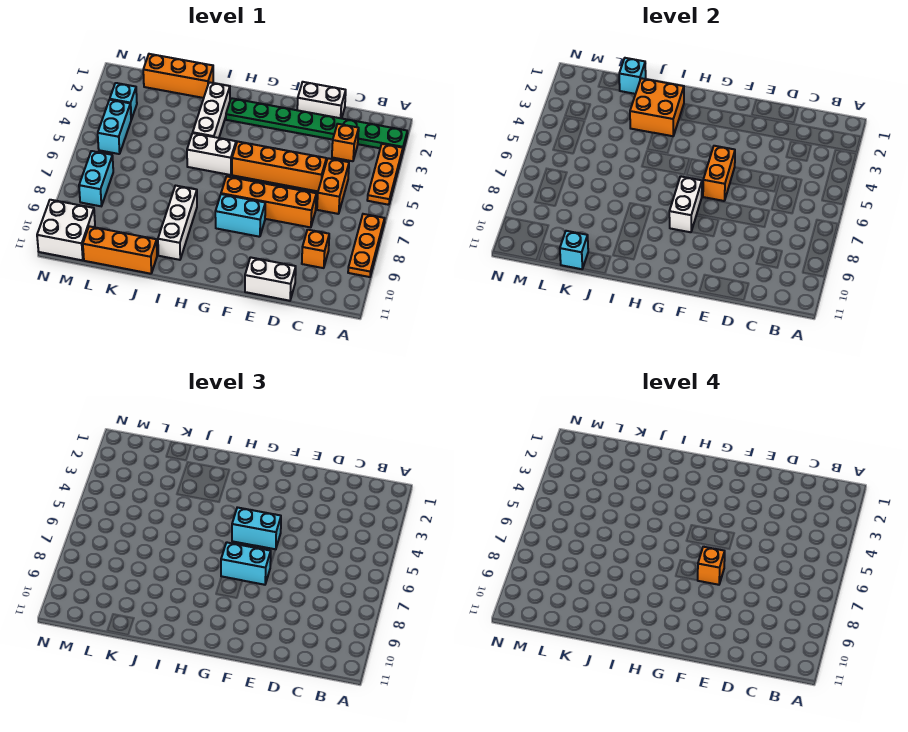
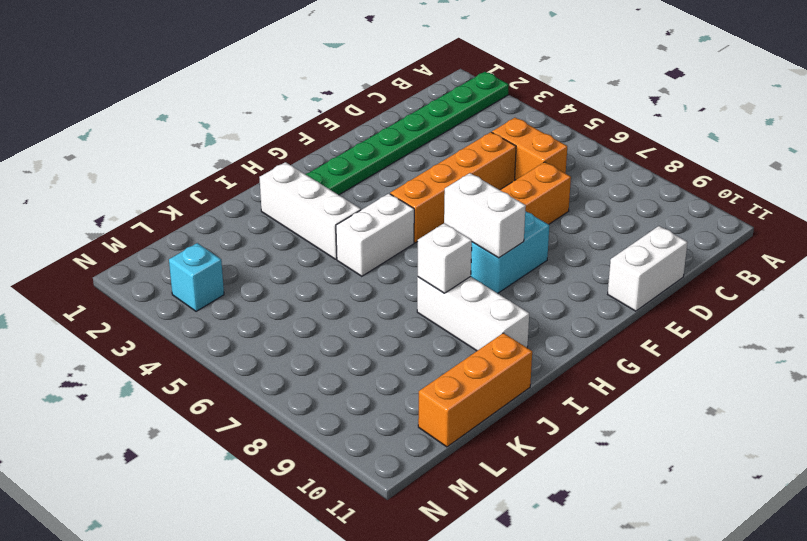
white brick I8 level 2 -> none
none -> orange plate A3:A5 level 1
none -> orange plate A7:A9 level 1
none -> orange brick C3 level 1

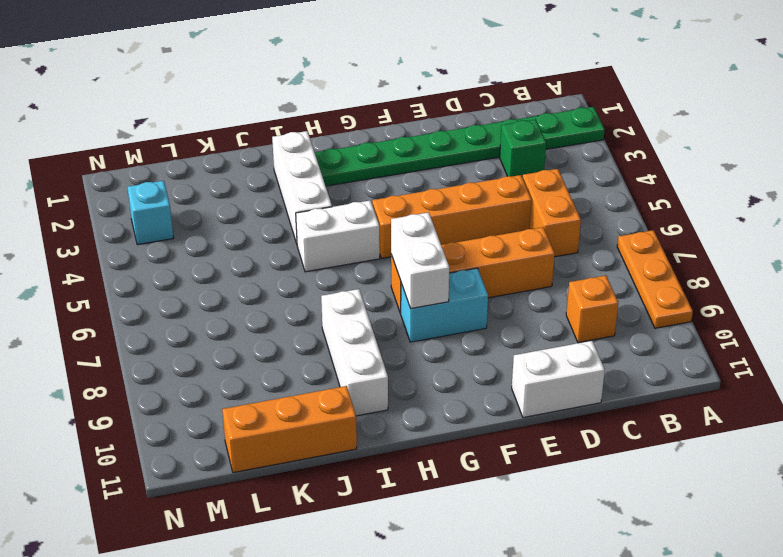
green brick C3 level 1 -> orange brick C3 level 1
none -> orange plate A3:A5 level 1
none -> white brick D1:E1 level 1
none -> orange brick J1:L1 level 1

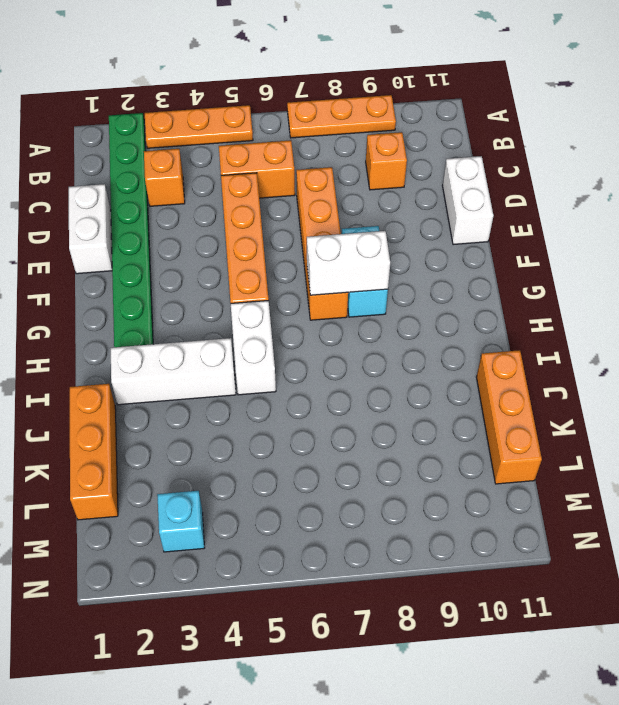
none -> white brick I8:I10 level 1
none -> cyan brick M4:M5 level 1
none -> cyan brick M7:M8 level 1

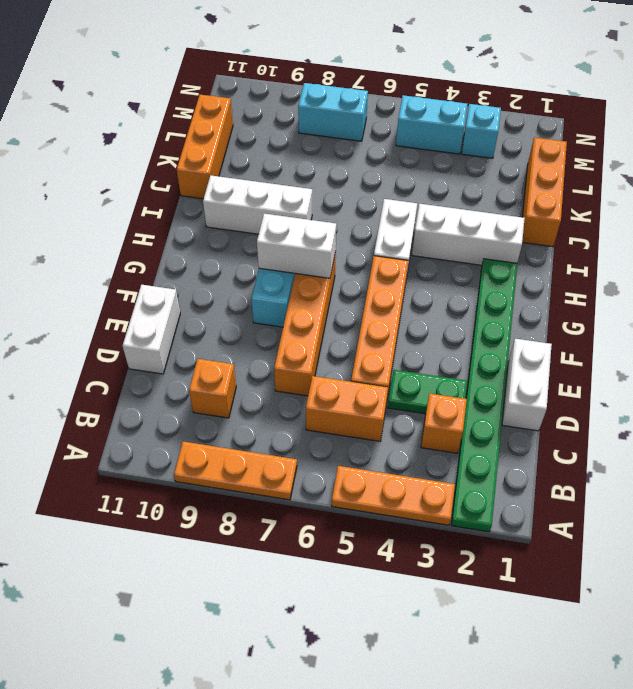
green plate D3:D4 level 1 -> none
none -> white brick M10:N11 level 1
none -> orange brick F5:F6 level 2
none -> orange brick I2:J3 level 2

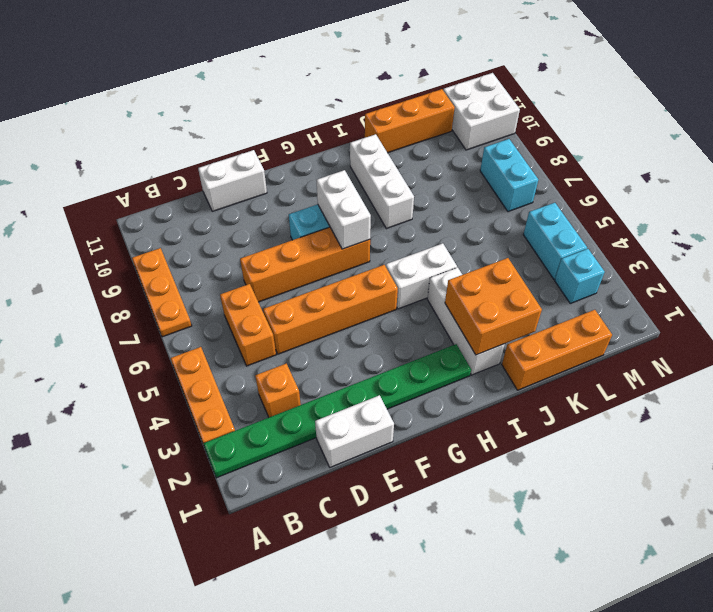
none -> orange brick C9 level 1
none -> orange brick F5:F6 level 2
none -> cyan brick K1 level 2

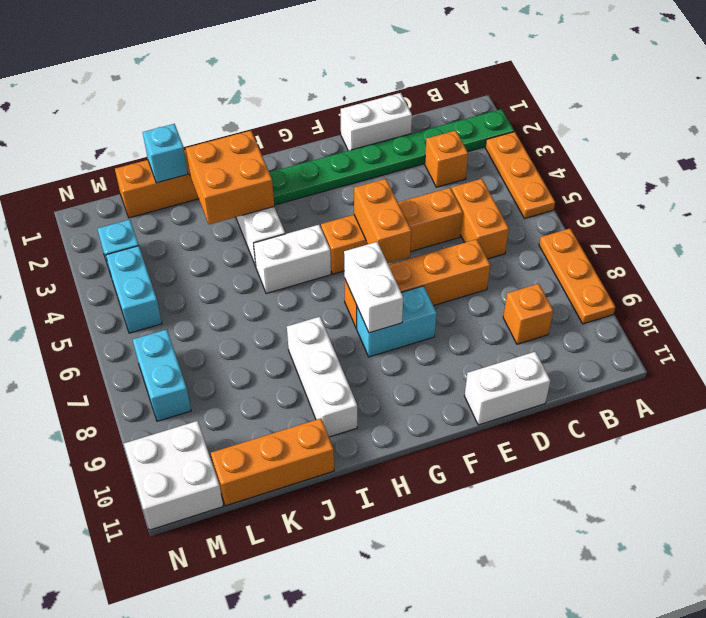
none -> cyan brick K11 level 2
none -> cyan brick F5:G5 level 3
none -> cyan brick F7:G7 level 3

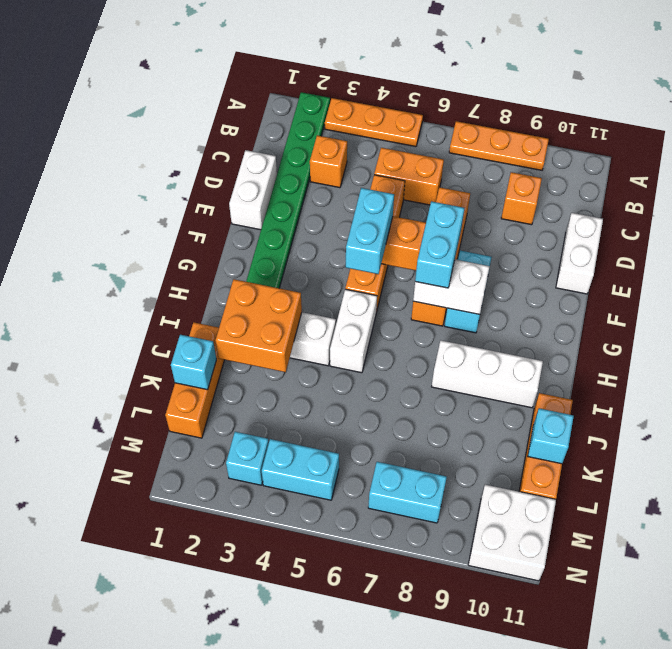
none -> orange brick F7 level 4

